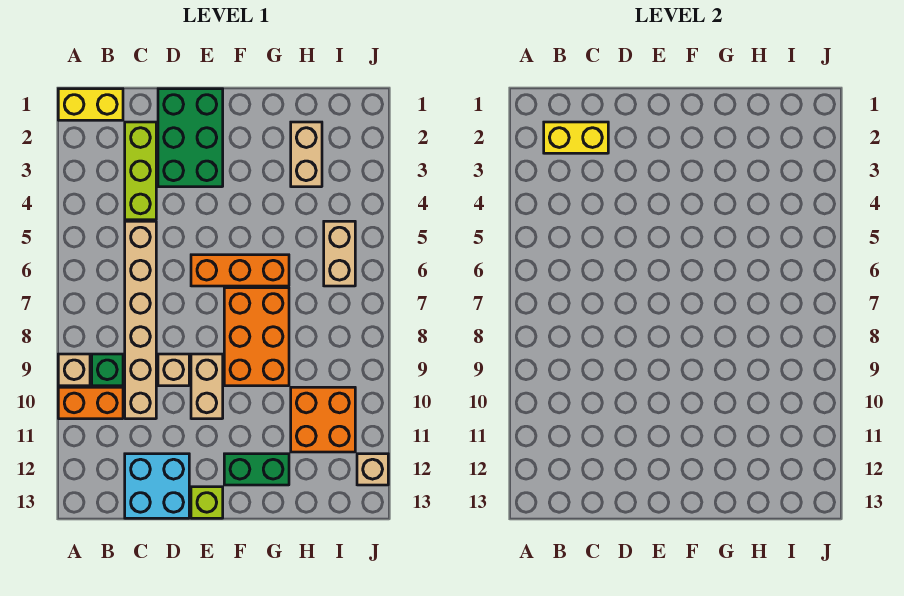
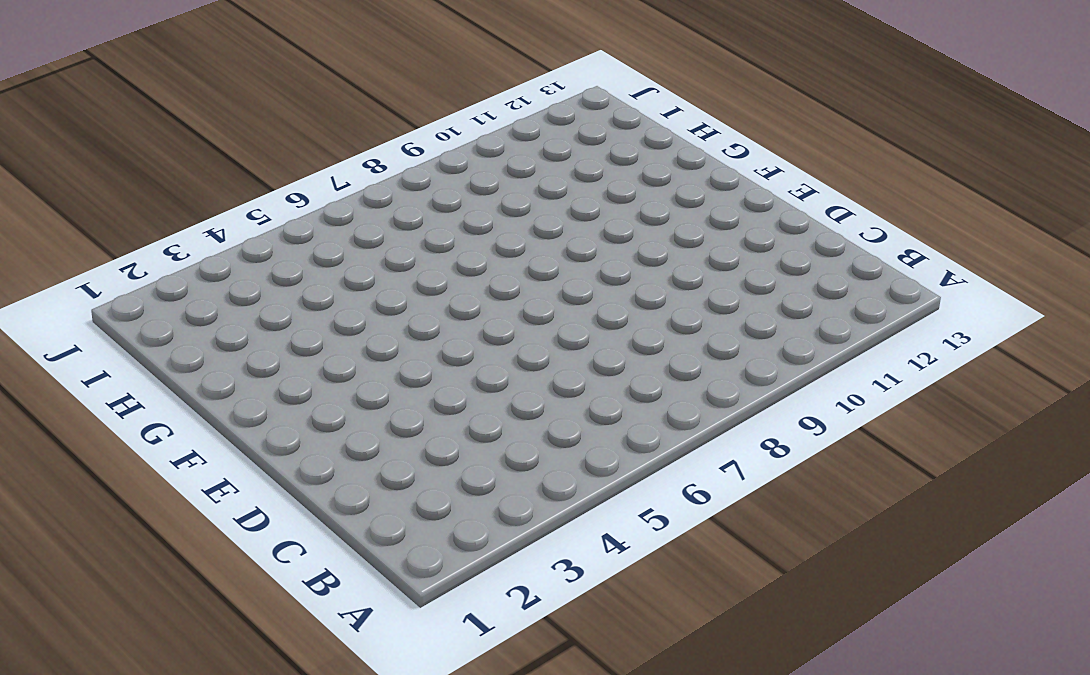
none -> yellow brick A1:B1 level 1
none -> tan brick A9 level 1
none -> orange brick A10:B10 level 1

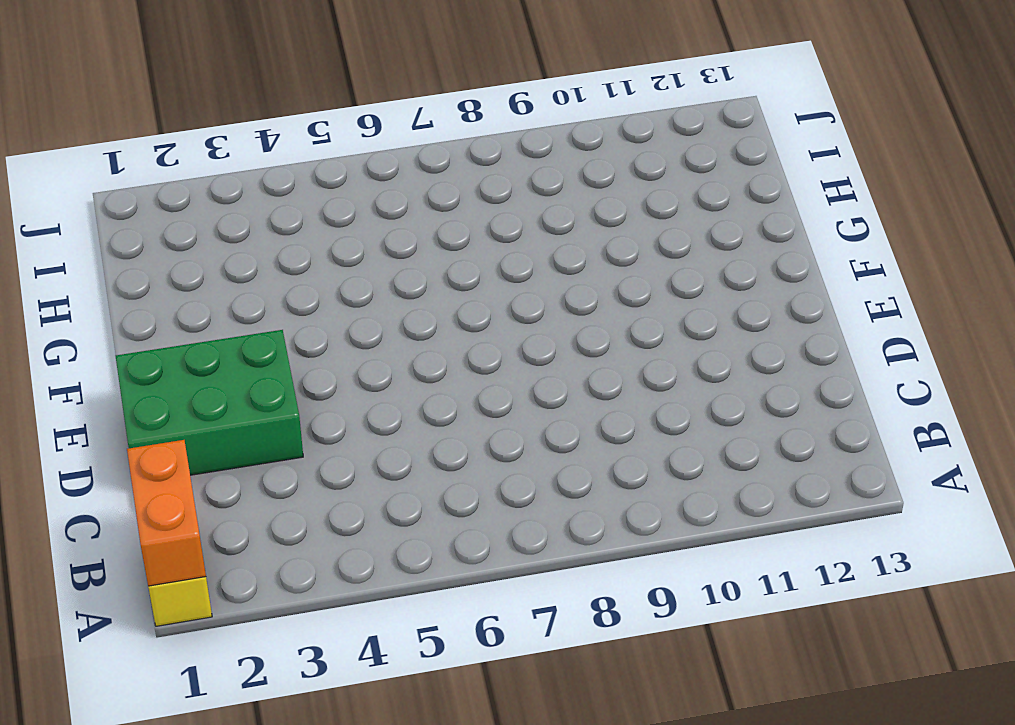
orange brick A1:B1 level 2 -> orange brick A10:B10 level 1
none -> tan brick A9 level 1
none -> green brick B9 level 1
none -> lime brick C2:C4 level 1

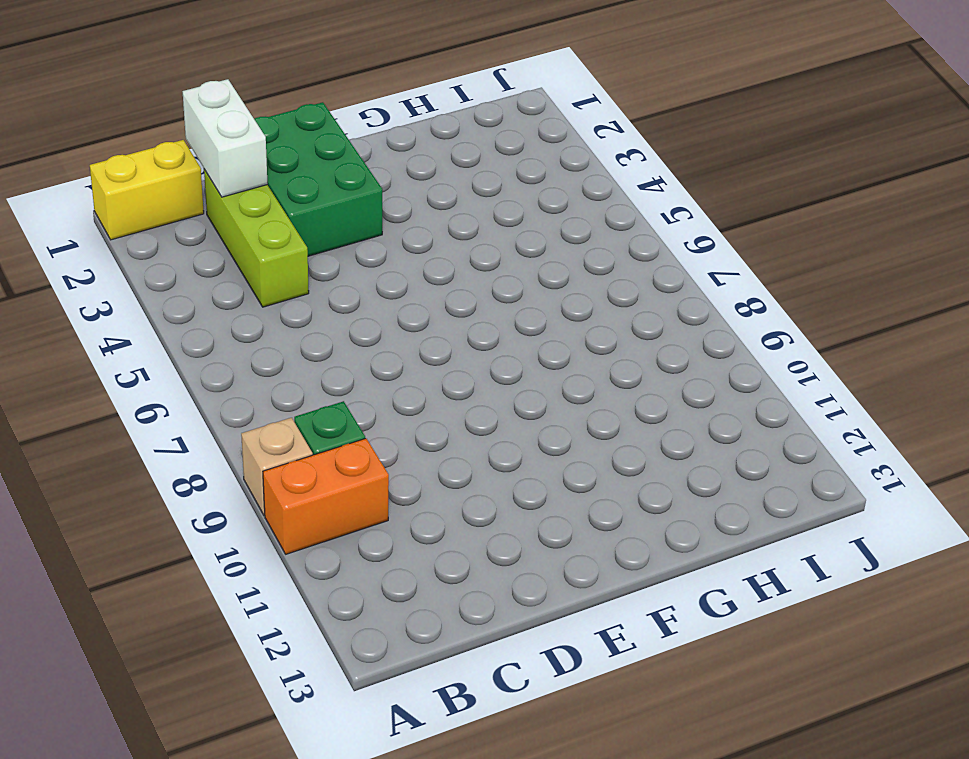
white brick C1:C2 level 2 -> yellow brick B2:C2 level 2
none -> tan brick C5:C10 level 1
none -> cyan brick C12:D13 level 1
none -> tan brick D9 level 1

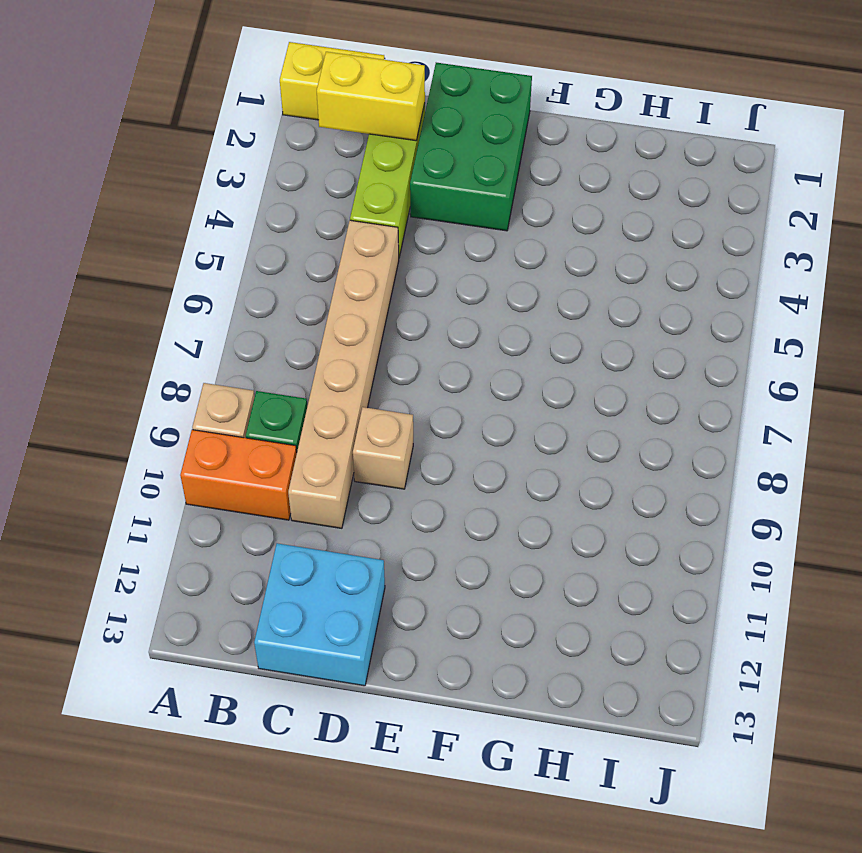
none -> orange brick E6:G6 level 1
none -> tan brick E9:E10 level 1
none -> lime brick E13 level 1

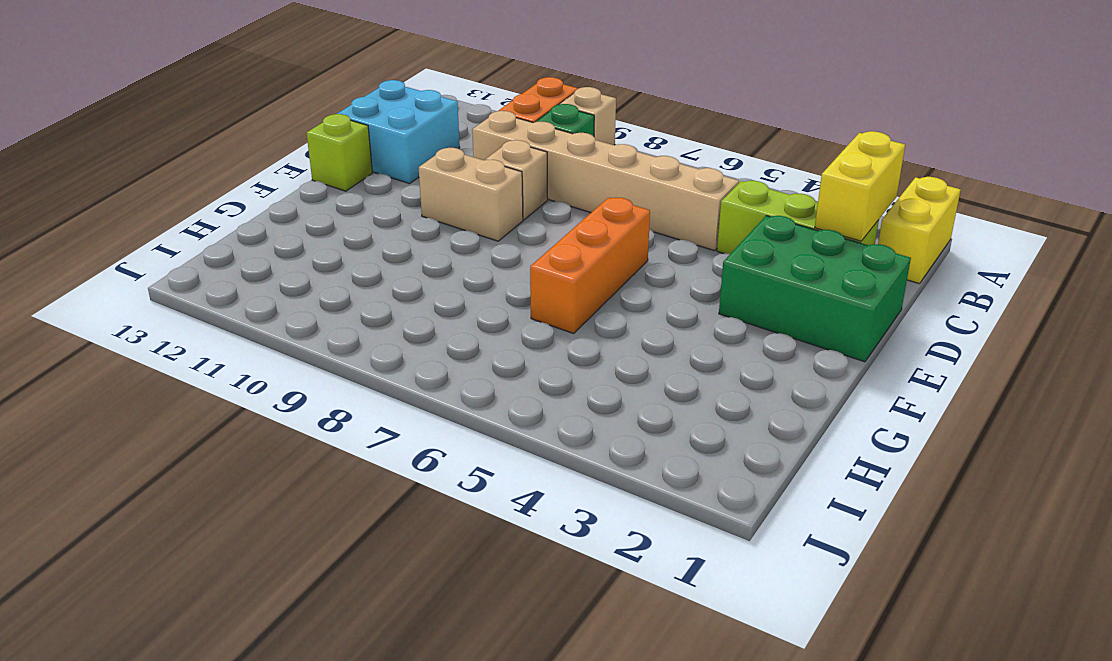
none -> orange brick F7:G9 level 1
none -> green brick F12:G12 level 1
none -> tan brick H2:H3 level 1

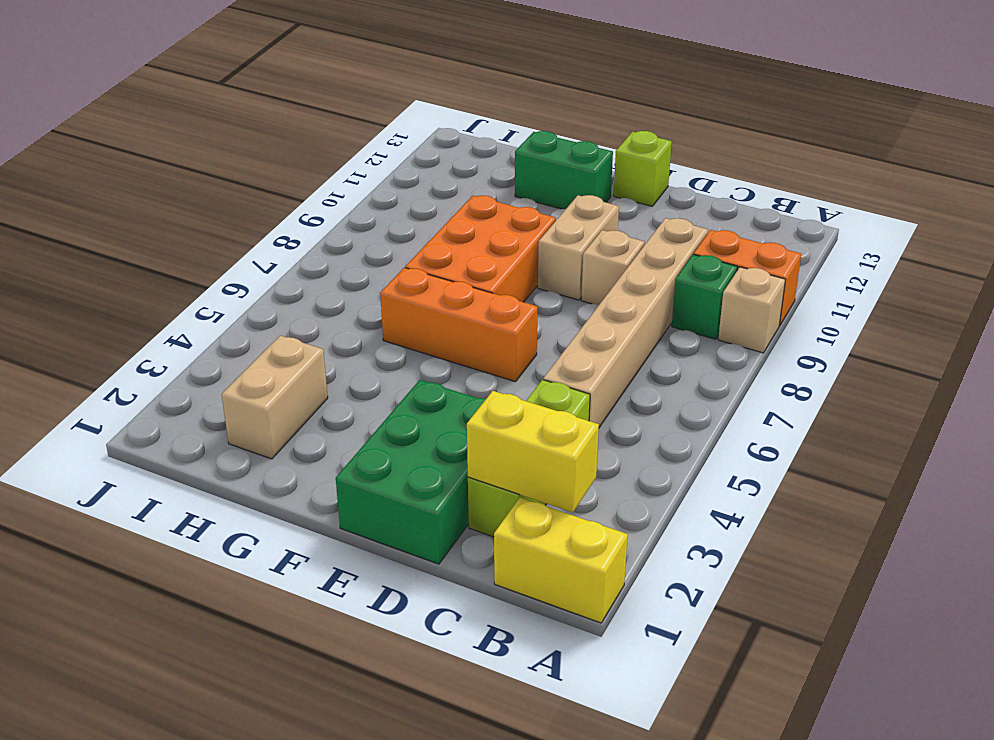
none -> cyan brick C12:D13 level 1
none -> orange brick H10:I11 level 1
none -> tan brick I5:I6 level 1

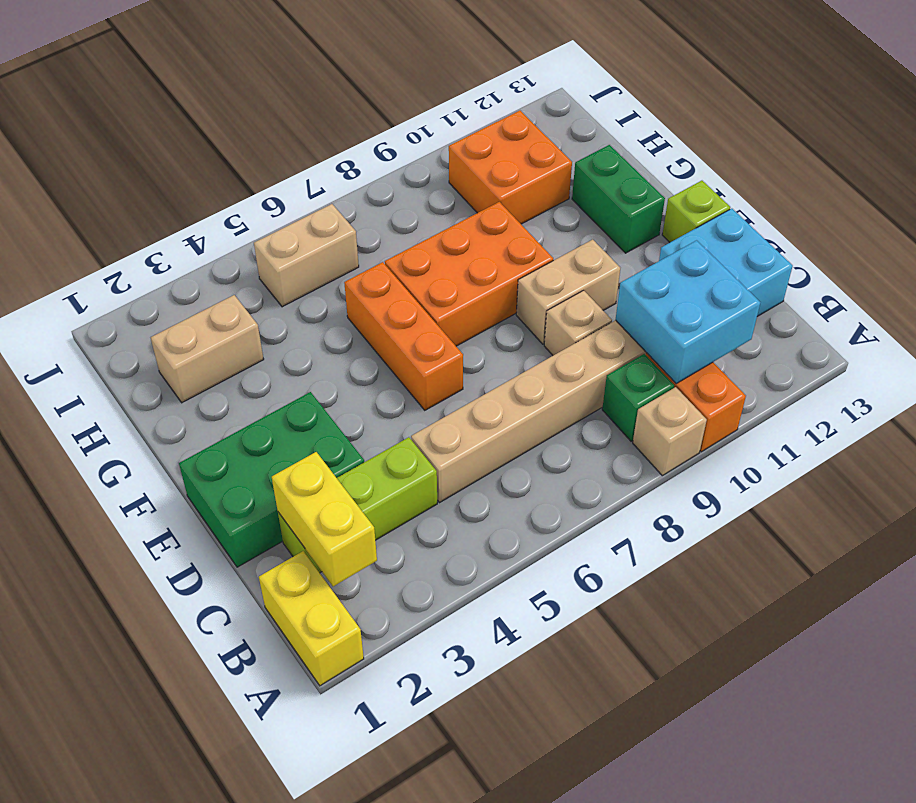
cyan brick B10:C11 level 2 -> none
none -> tan brick J12 level 1

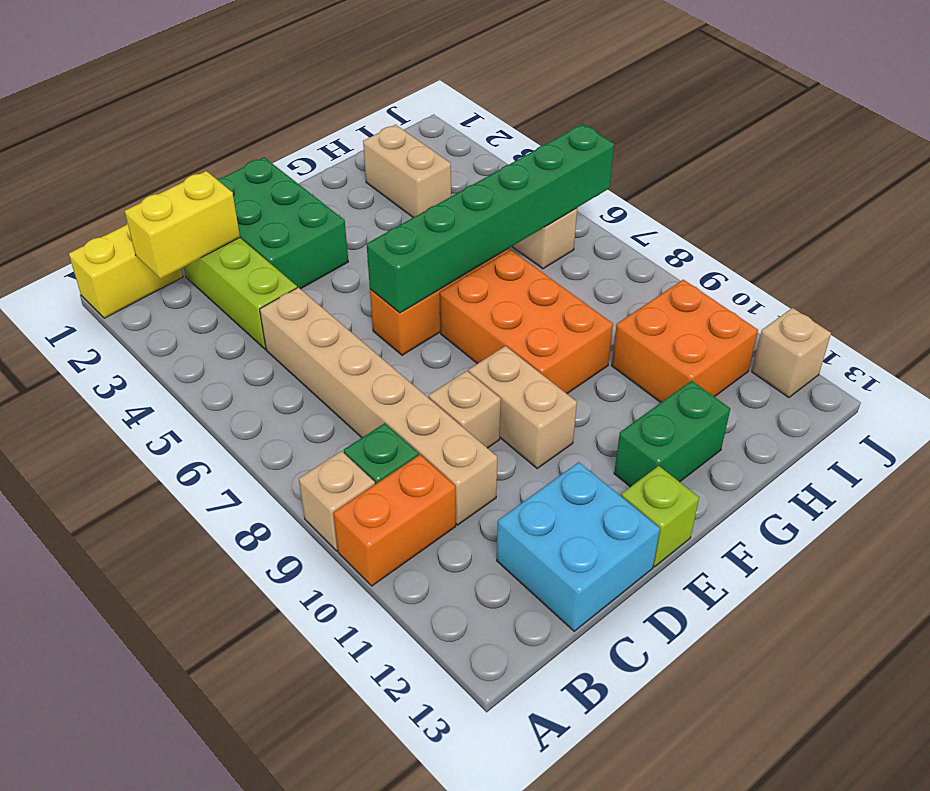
green brick E6:J6 level 2 -> none

